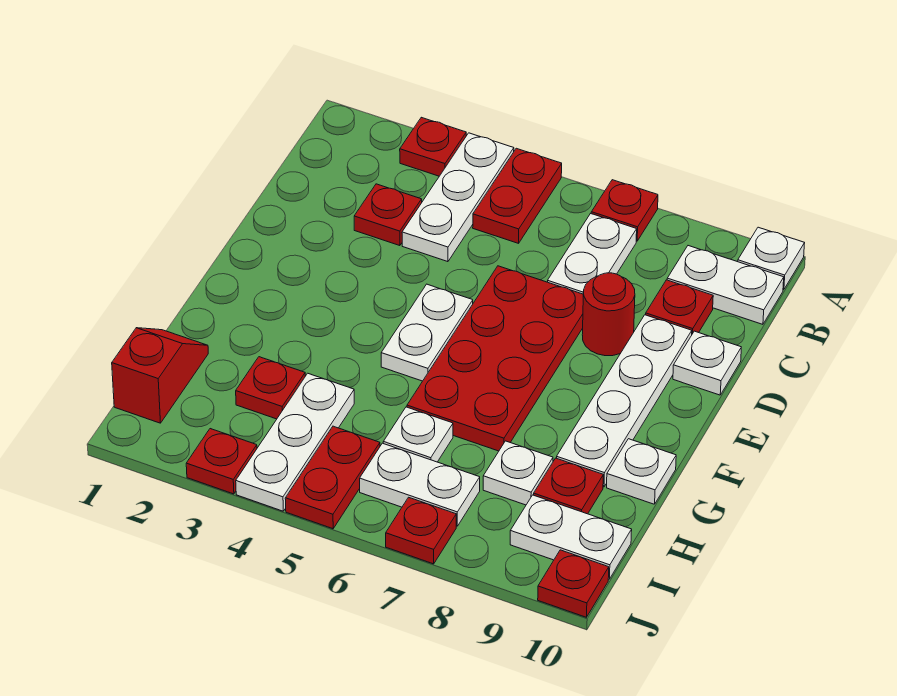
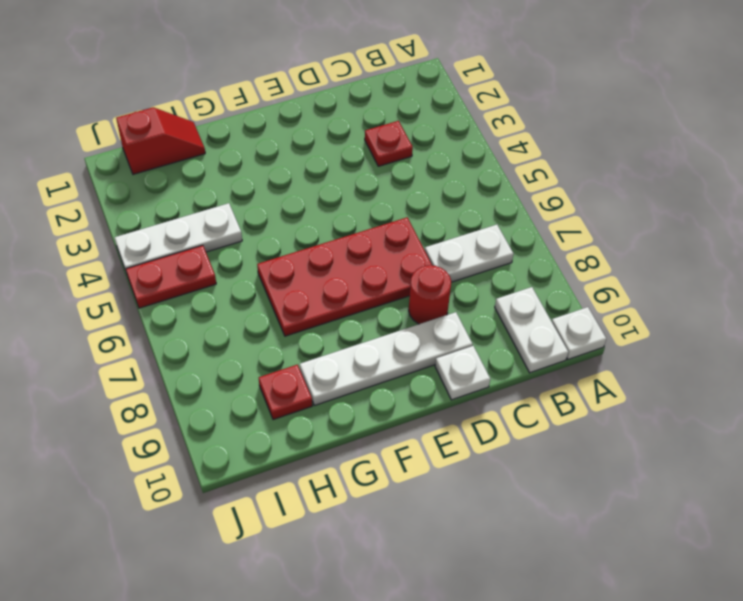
none -> red plate A3 level 1
none -> white plate A4:C4 level 1
none -> red plate A5:B5 level 1

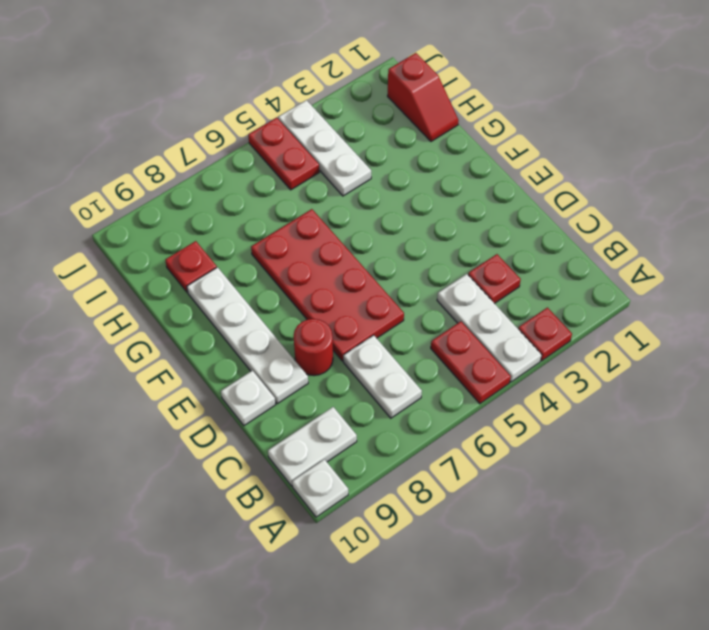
none -> red plate A7 level 1
none -> red plate C9 level 1
none -> white plate E5:F5 level 1

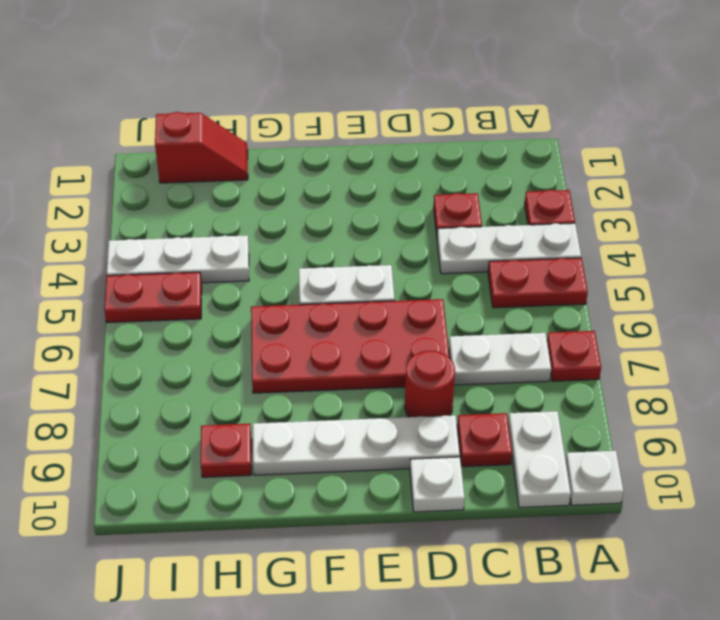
none -> white plate G10 level 1
none -> red plate H3 level 1
none -> white plate H6 level 1

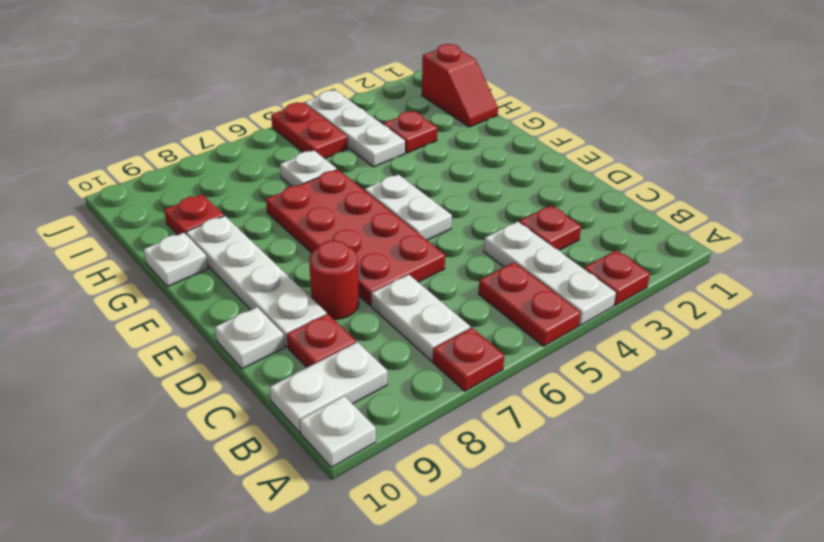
none -> white plate H8 level 1
none -> white plate I6:I7 level 1
none -> white plate I9:I10 level 1

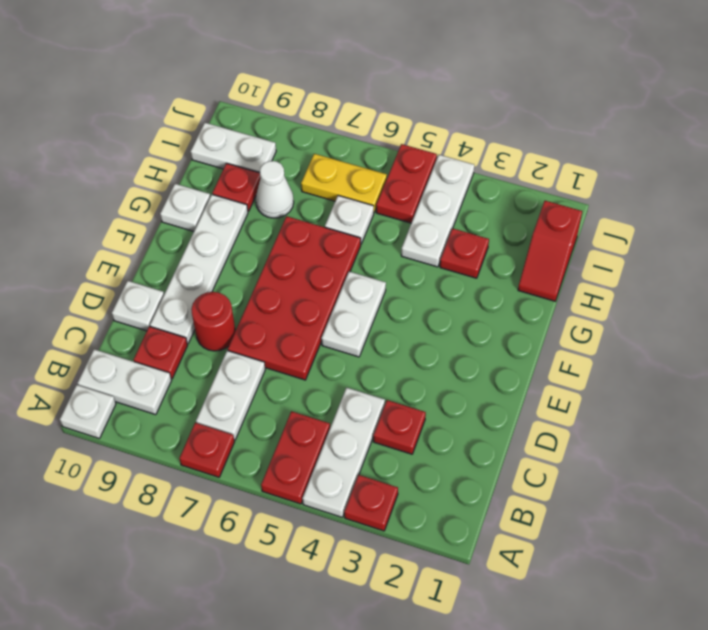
white cone H8 level 1 -> white plate H8 level 1
yellow plate I6:I7 level 1 -> white plate I6:I7 level 1
none -> red plate J3 level 1
none -> red plate J7 level 1
none -> red plate J10 level 1

